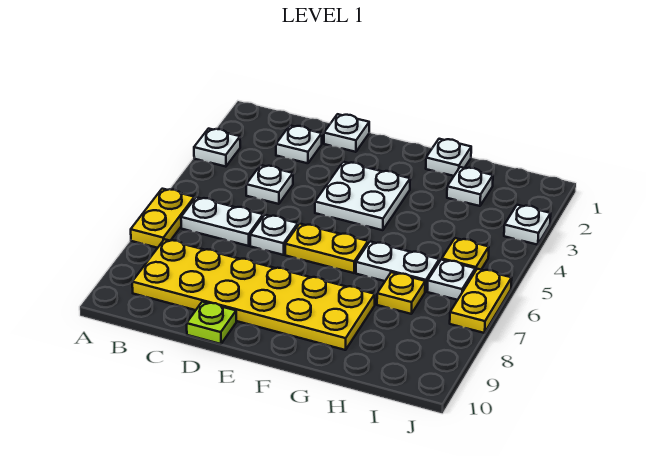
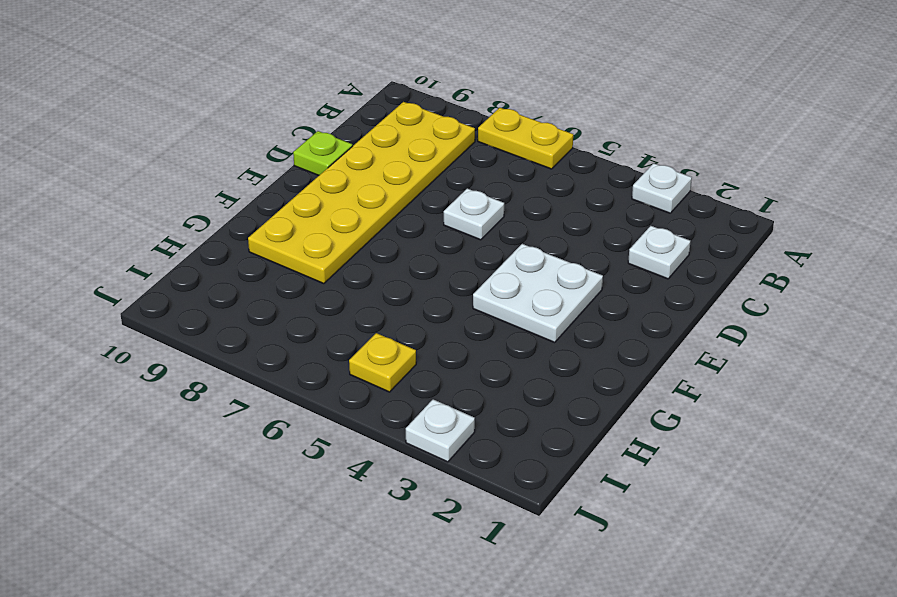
none -> white plate B6:C6 level 1
none -> white plate C4 level 1
none -> white plate D1 level 1

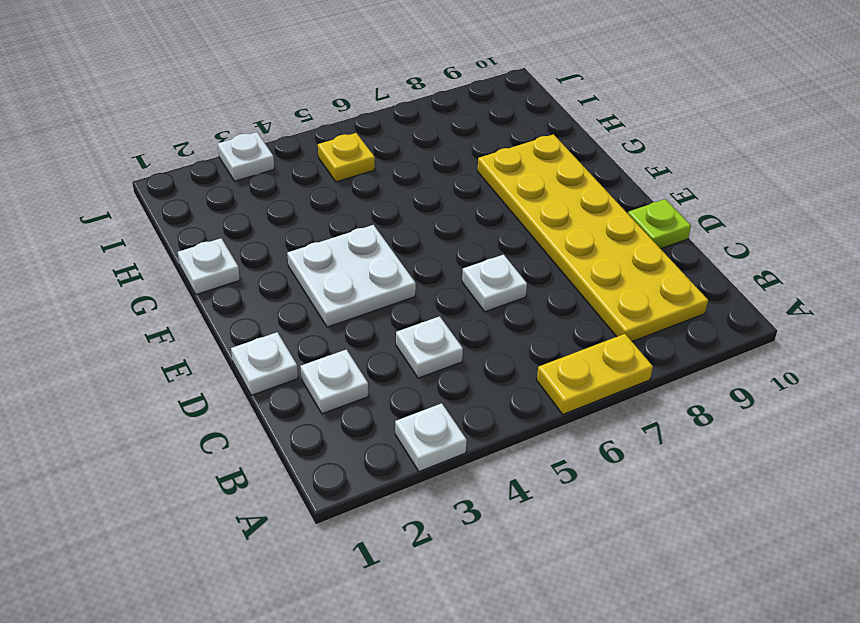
none -> white plate B6:C6 level 1
none -> yellow plate E6:F6 level 1
none -> white plate G6:H6 level 1

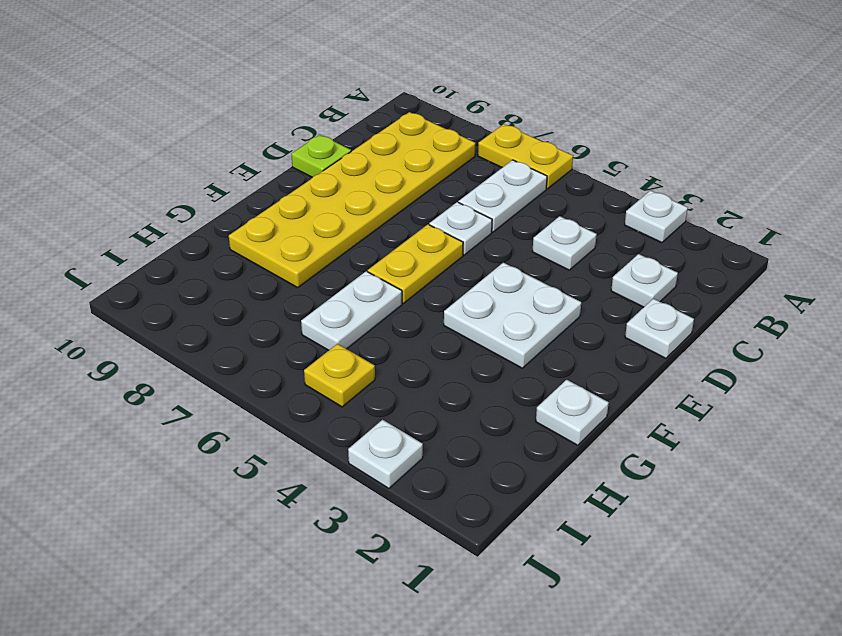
none -> white plate H2 level 1
none -> yellow plate H7 level 1
none -> white plate I6 level 1

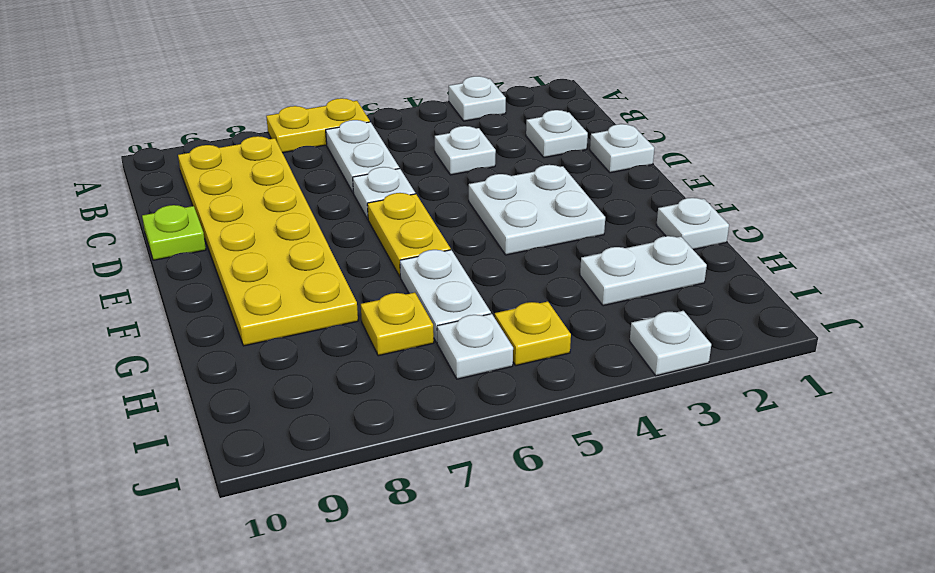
white plate H2:H3 level 1 -> white plate H2 level 1
none -> yellow plate J6:J7 level 1

